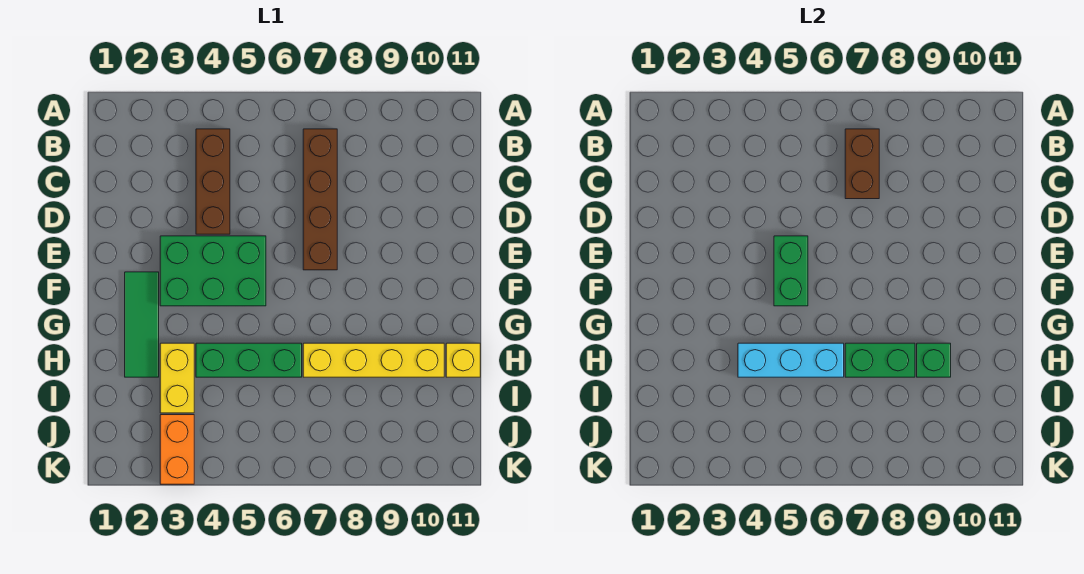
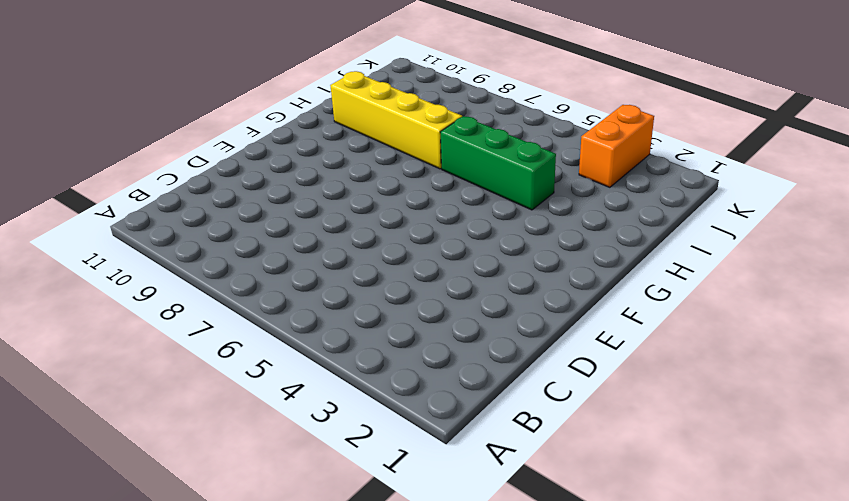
none -> brown brick B4:D4 level 1
none -> brown brick B7:E7 level 1
none -> green brick E3:F5 level 1

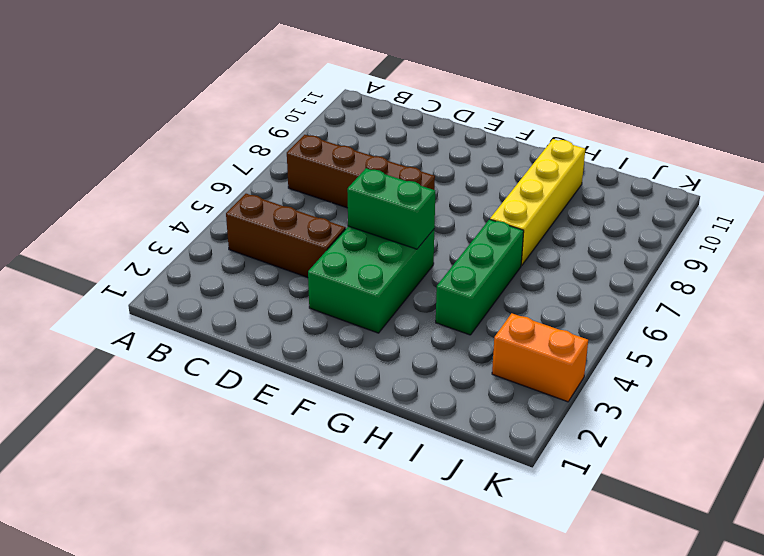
none -> green tile F2:H2 level 1
none -> yellow brick H3:I3 level 1
none -> yellow brick H11 level 1

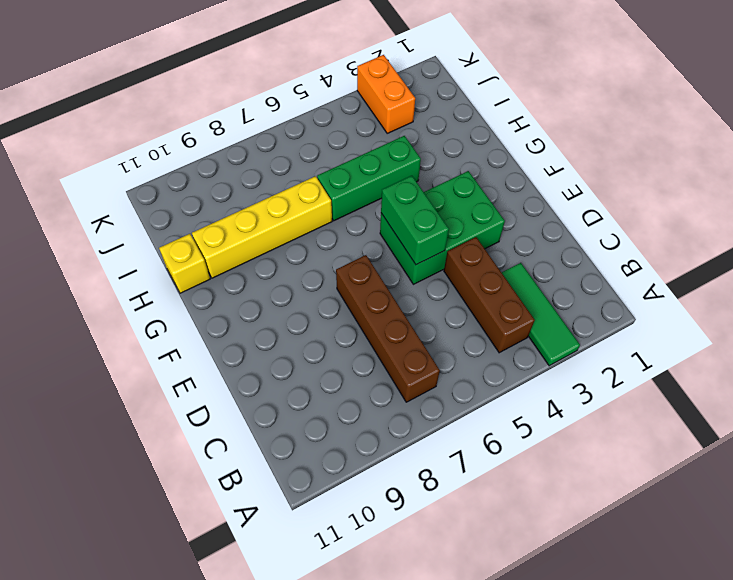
green tile A3:C3 level 1 -> green tile F2:H2 level 1
none -> yellow brick H3:I3 level 1
none -> brown brick B7:C7 level 2
none -> cyan brick H4:H6 level 2

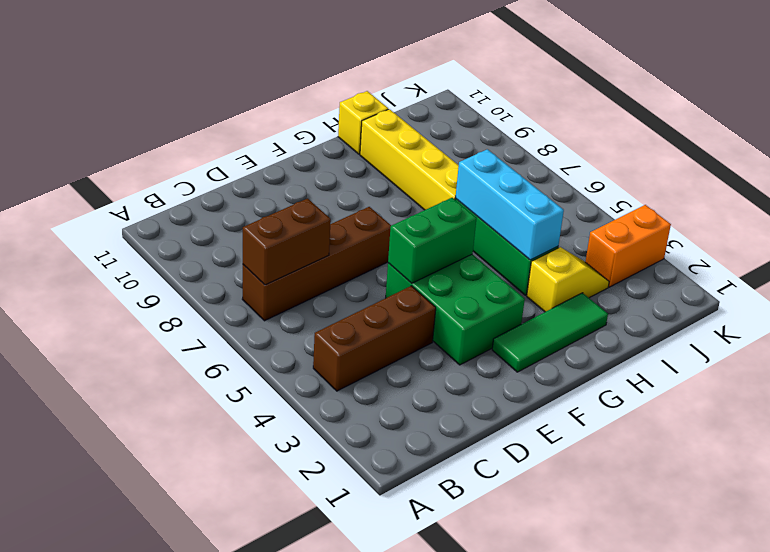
yellow slope H3:I3 level 1 top H -> yellow brick H3:I3 level 1
none -> green brick H7:H8 level 2
none -> green brick H9 level 2

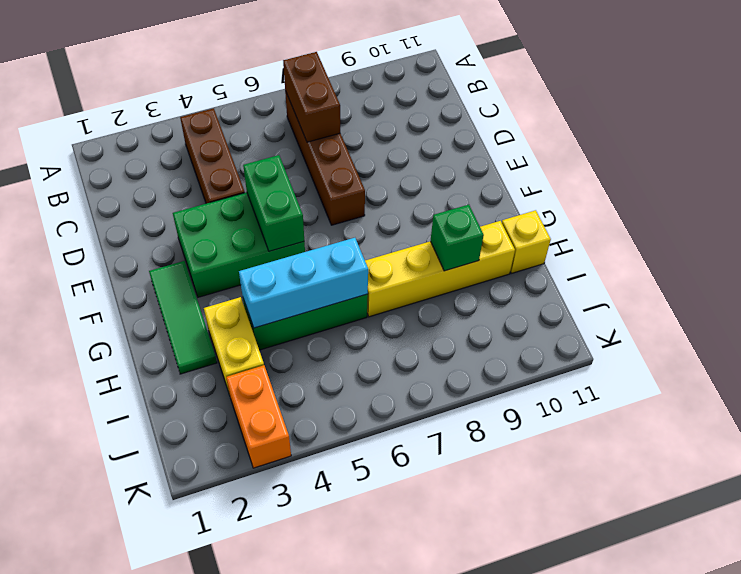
none -> green brick H7:H8 level 2

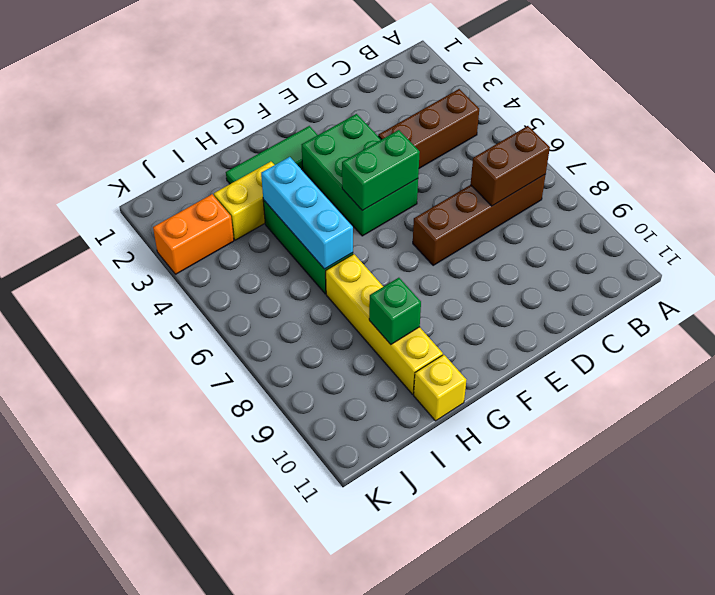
none -> green brick H7:H8 level 2

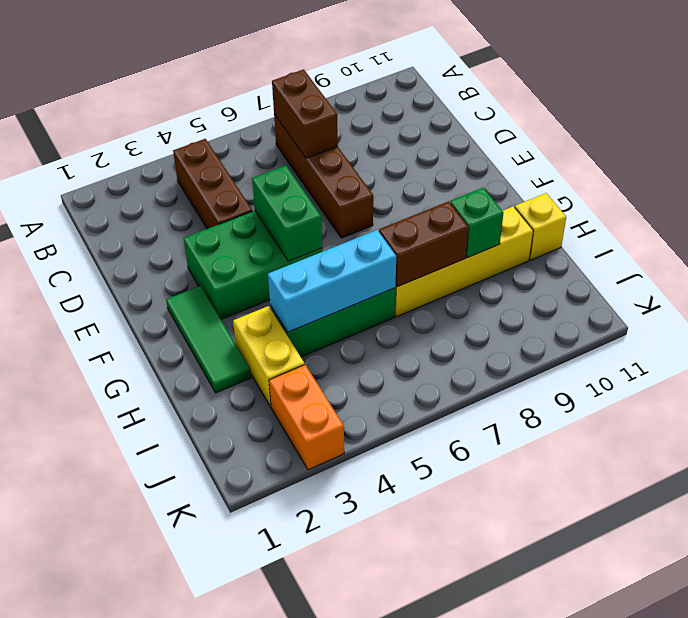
brown brick H7:H8 level 2 -> green brick H7:H8 level 2

